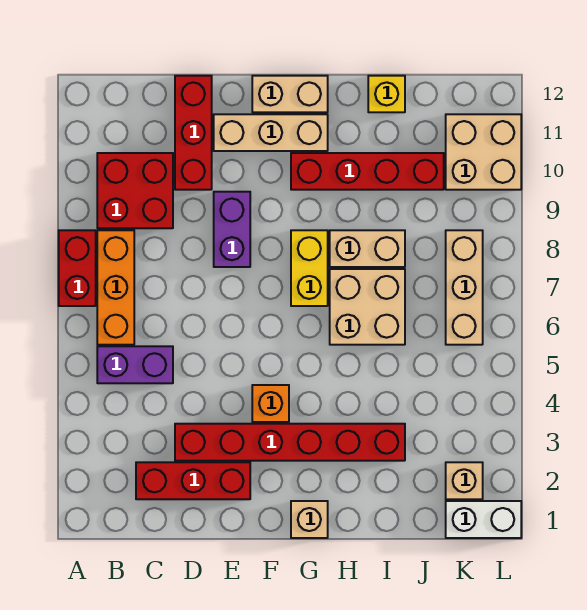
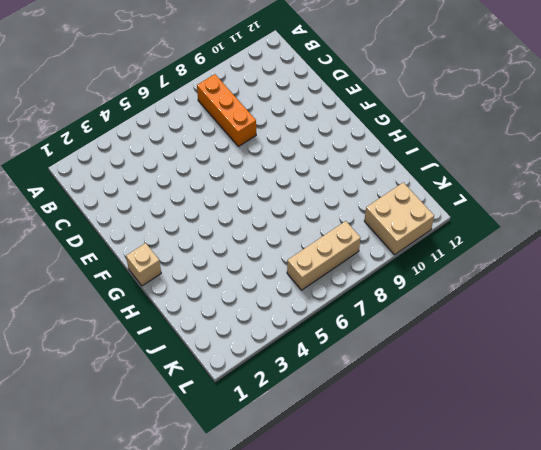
orange brick B8:D8 level 1 -> orange brick B6:B8 level 1
none -> red brick A7:A8 level 1
none -> purple brick B5:C5 level 1
none -> red brick B9:C10 level 1

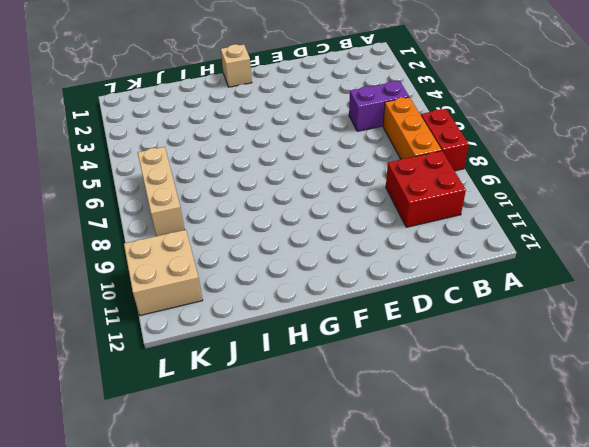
none -> red brick C2:E2 level 1
none -> red brick D3:I3 level 1
none -> red brick D10:D12 level 1

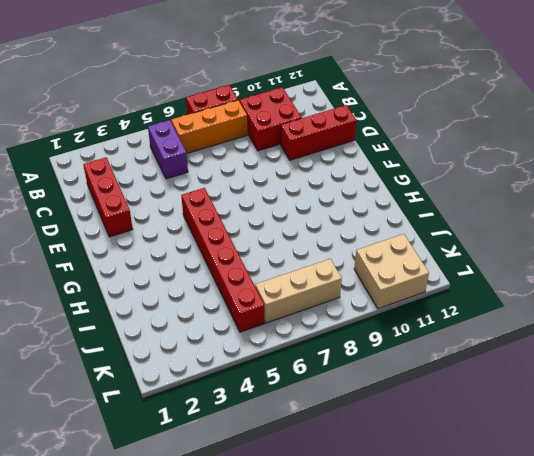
red brick F5:K5 level 1 -> red brick D3:I3 level 1
none -> purple brick E8:E9 level 1
none -> tan brick E11:G11 level 1
none -> orange brick F4 level 1

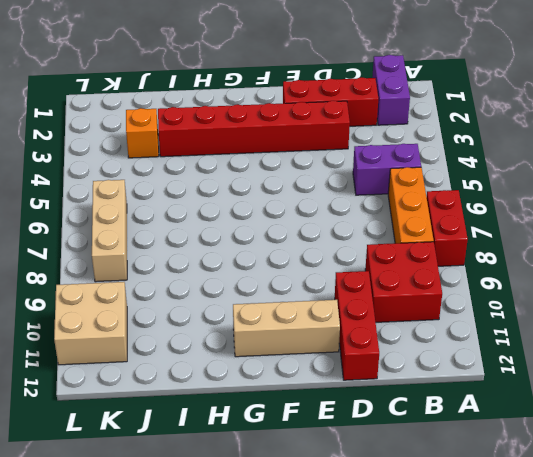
purple brick B1:B2 level 1 -> purple brick E8:E9 level 1
orange brick J3 level 1 -> orange brick F4 level 1
none -> tan brick F12:G12 level 1
none -> tan brick G1 level 1
none -> yellow brick G7:G8 level 1

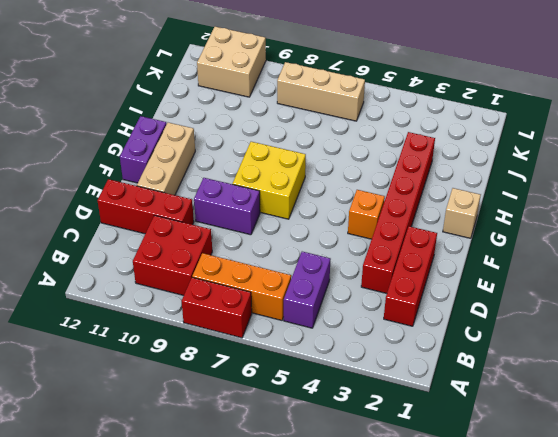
yellow brick F7:G8 level 1 -> yellow brick G7:G8 level 1
purple brick F12:G12 level 1 -> tan brick F12:G12 level 1
none -> red brick G10:J10 level 1
none -> tan brick H6:I7 level 1
none -> tan brick H8:I8 level 1

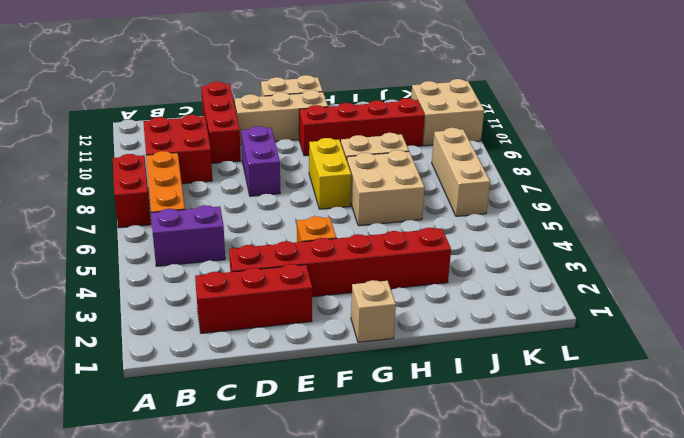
none -> yellow brick I12 level 1
none -> white brick K1:L1 level 1
none -> tan brick K2 level 1

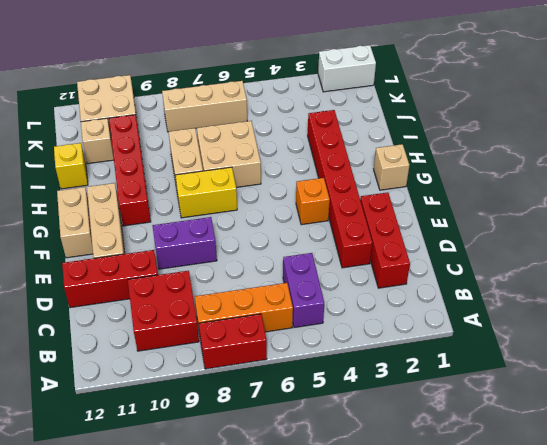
tan brick J11 level 1 -> tan brick K2 level 1
white brick L1:L2 level 1 -> white brick K1:L1 level 1

